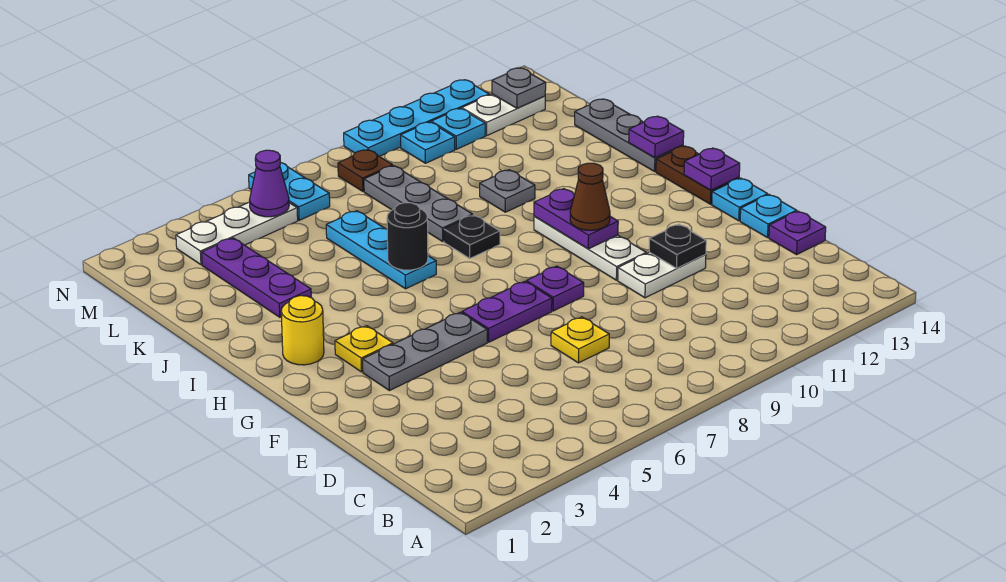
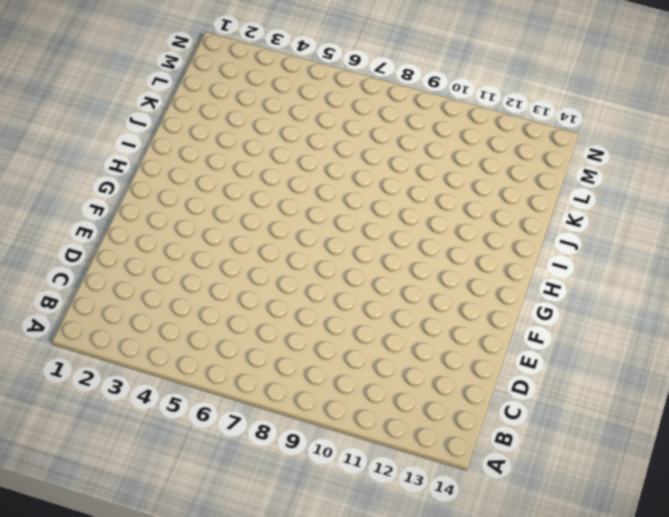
none -> yellow plate D7 level 1
none -> purple plate D14 level 1
none -> white plate E10:E11 level 1
none -> cyan plate E14 level 1

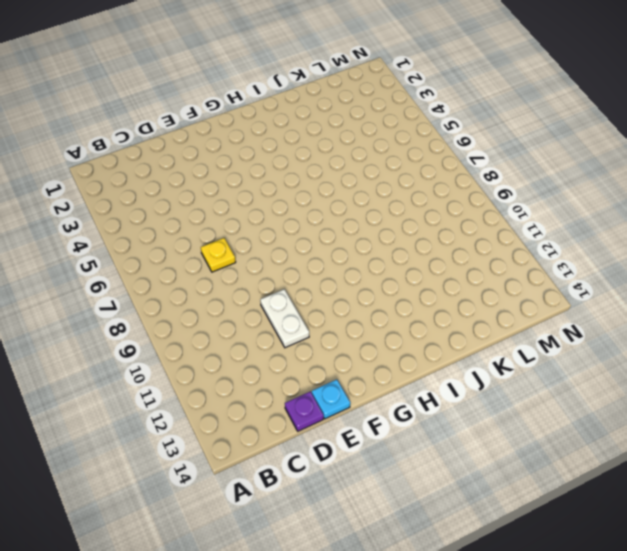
none -> grey plate F3:F5 level 1
none -> purple plate F6:F7 level 1
none -> purple plate F8 level 1
none -> white plate F10:H10 level 1

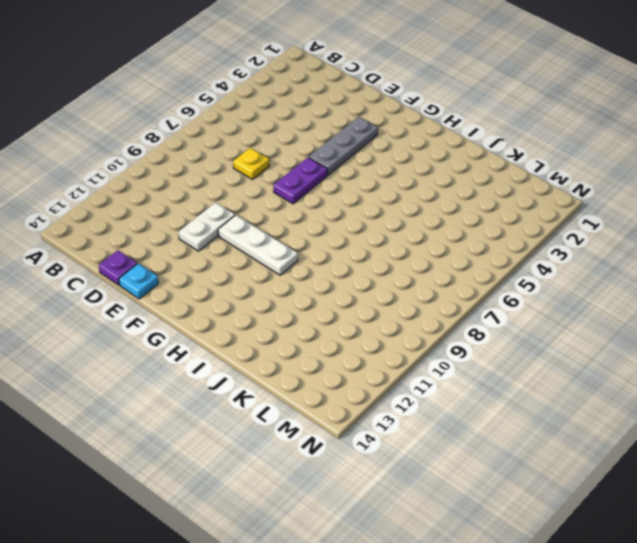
none -> purple plate F8 level 1
none -> cyan plate F14 level 1
none -> yellow plate G3 level 1
none -> brown plate G14:H14 level 1

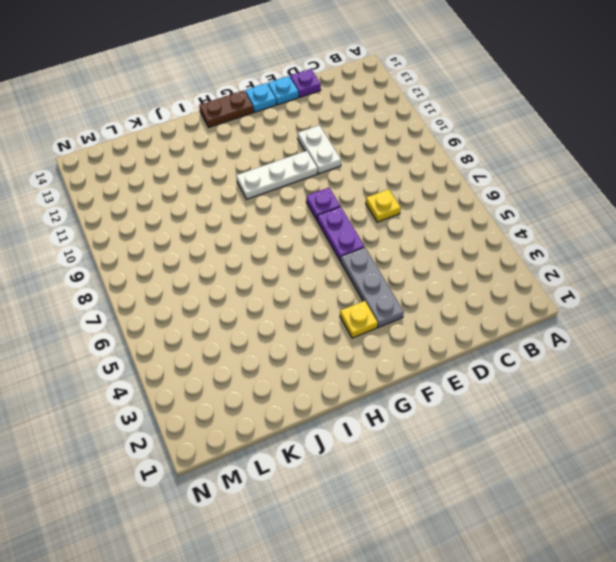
none -> yellow round brick H2 level 1
none -> cyan plate I6:K6 level 1
none -> black plate I8 level 1
none -> grey plate I14:K14 level 1

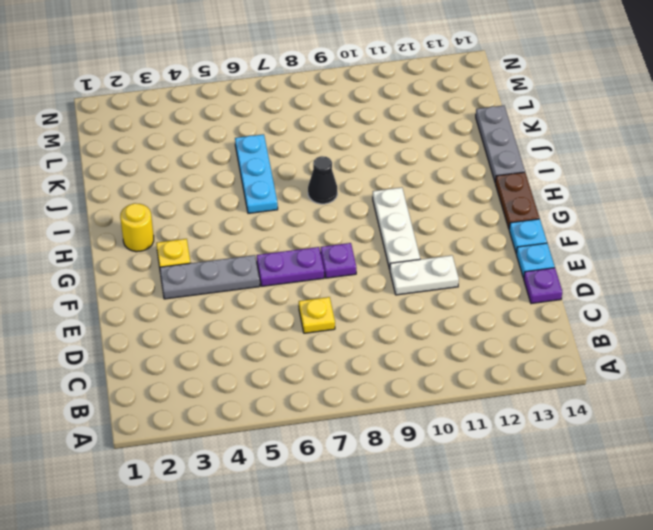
black cone I8 level 1 -> black plate I8 level 1
none -> purple plate J3:L3 level 1
none -> grey plate J8:L8 level 1
none -> grey plate J10 level 1
none -> white plate M3:M5 level 1

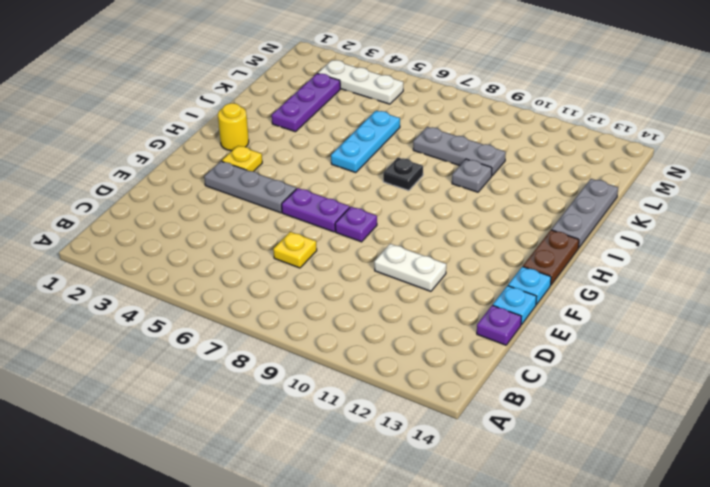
grey plate K8:K10 level 1 -> grey plate J8:L8 level 1
none -> white plate F10:H10 level 1
none -> cyan plate M6:N6 level 1
none -> brown plate M8 level 1
none -> cyan plate M10 level 1

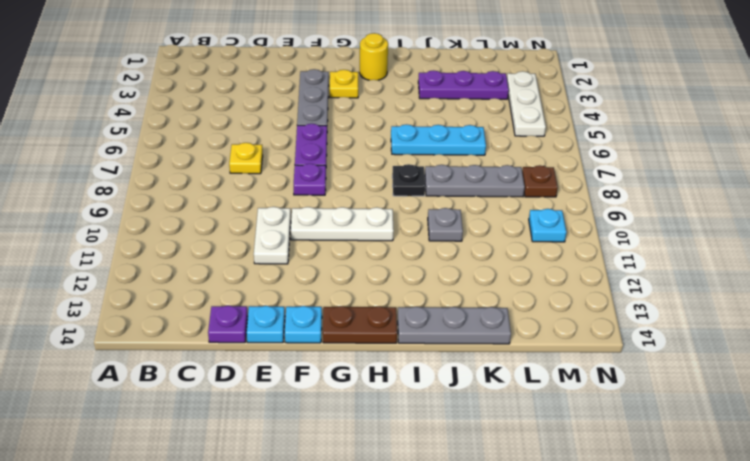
none -> cyan plate M6:N6 level 1
none -> cyan plate M11 level 1
none -> white plate M12:M13 level 1
none -> cyan plate N9:N12 level 1

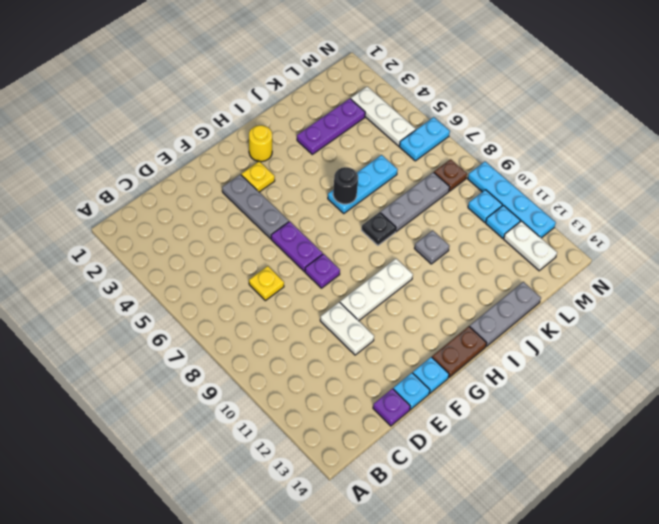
none -> black plate E11 level 2
none -> purple plate G10:H10 level 2
none -> purple plate G14 level 2
none -> purple plate I14 level 2

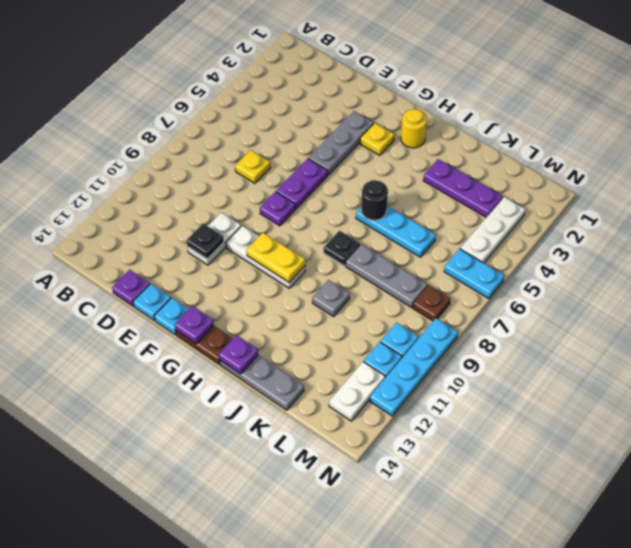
yellow plate G10:H10 level 2 -> purple plate G10:H10 level 2
none -> purple cone M5 level 2
none -> grey plate M13 level 2
none -> brown cone G10 level 3

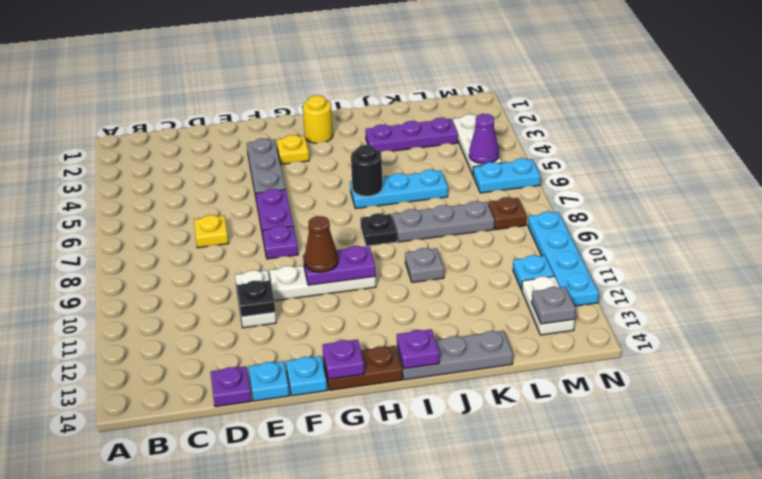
none -> cyan plate M10 level 1

